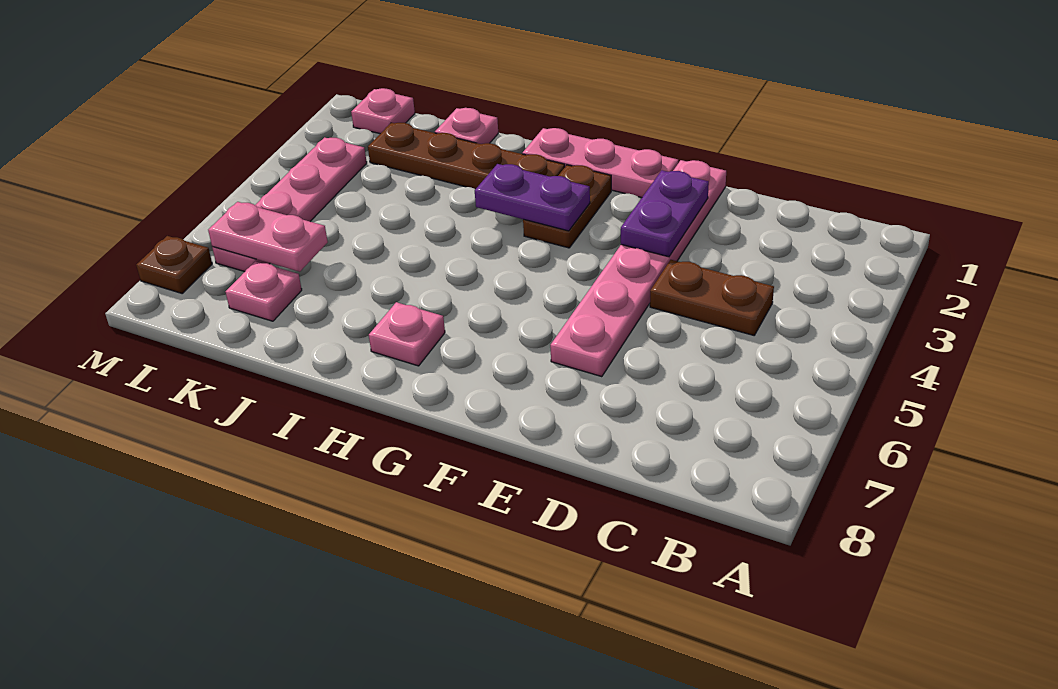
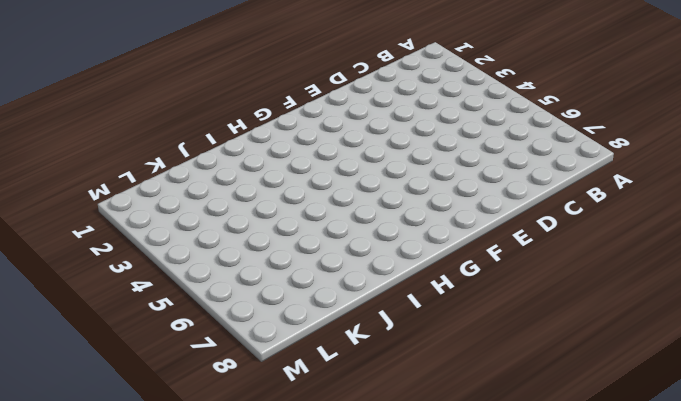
none -> brown plate C4:D4 level 1
none -> pink plate E1:E6 level 1
none -> pink plate F1:H1 level 1

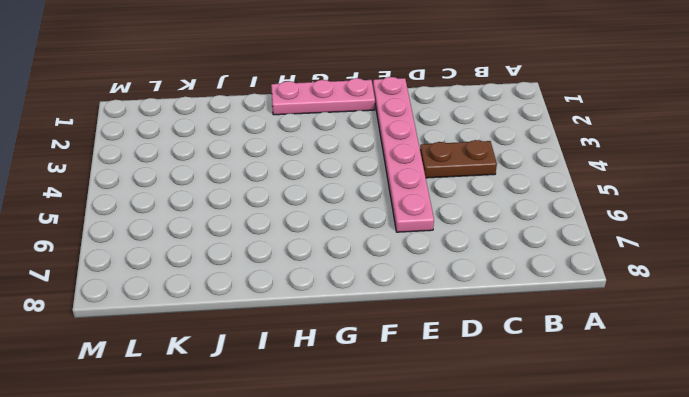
none -> brown plate G2:G3 level 1
none -> brown plate H2:K2 level 1
none -> pink plate H7 level 1

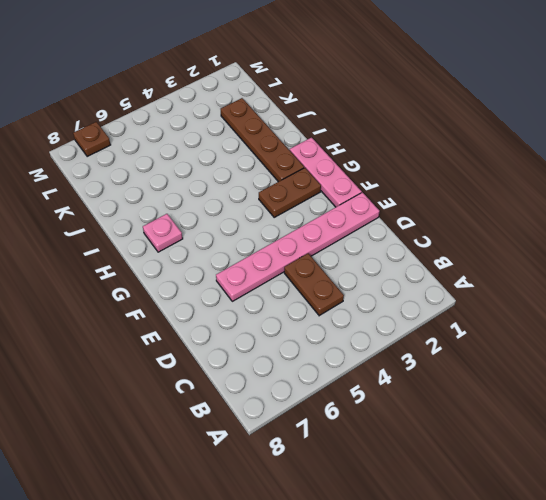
none -> pink plate J1 level 1
none -> pink plate K7 level 1
none -> pink plate L1 level 1

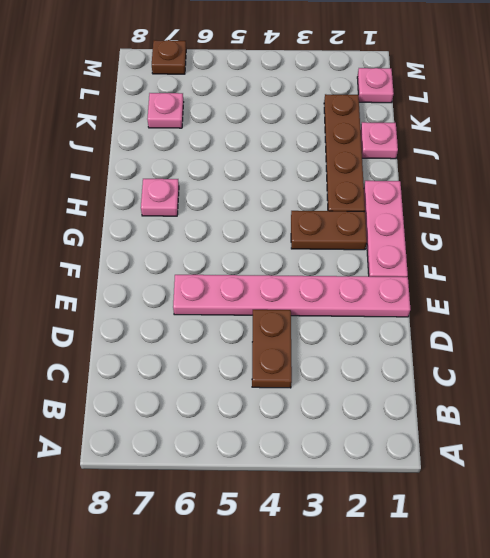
none -> pink plate L3:L6 level 1
none -> purple plate E2:E3 level 2
none -> purple plate G3:H3 level 2

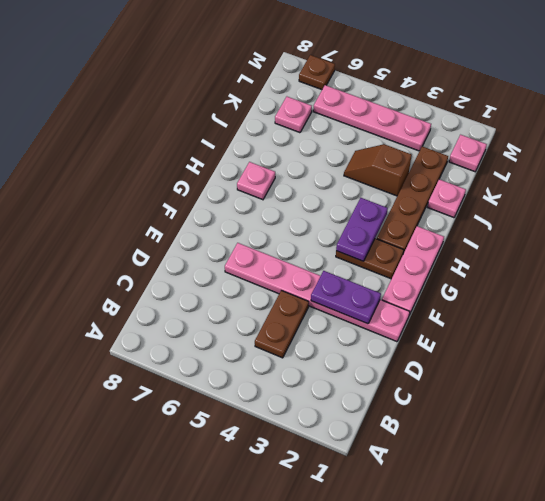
brown slope J3:J4 level 1 top 3 -> none
none -> pink plate K6:L6 level 2

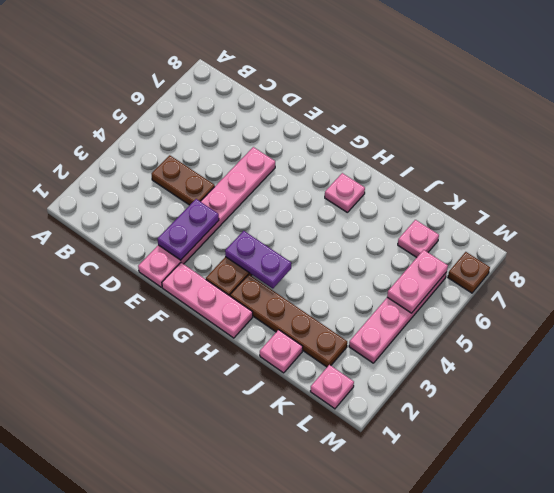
pink plate L5:L6 level 2 -> pink plate K6:L6 level 2

